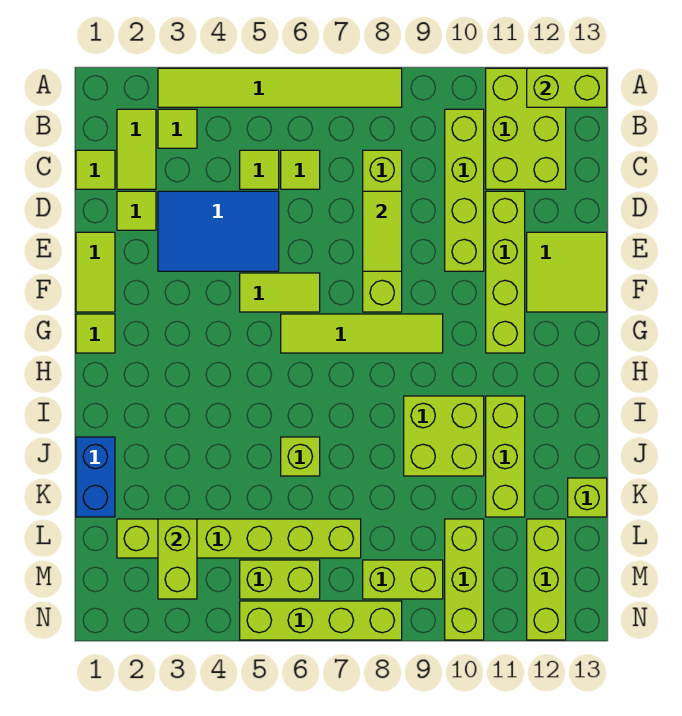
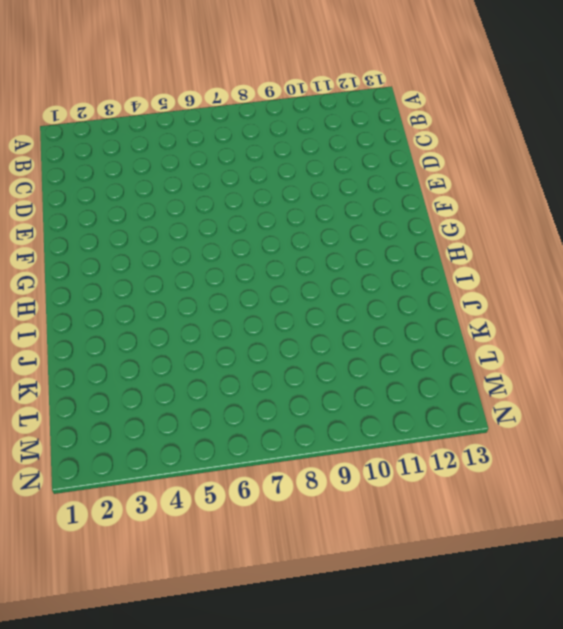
none -> lime tile A3:A8 level 1
none -> lime brick A11:C12 level 1
none -> lime tile B2:C2 level 1
none -> lime tile B3 level 1

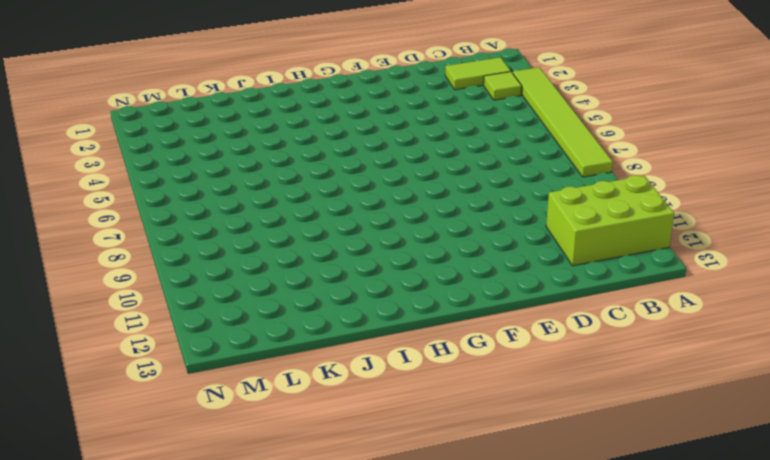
none -> lime brick B10:E10 level 1
none -> lime tile C1 level 1
none -> lime tile C5 level 1
none -> lime tile C6 level 1

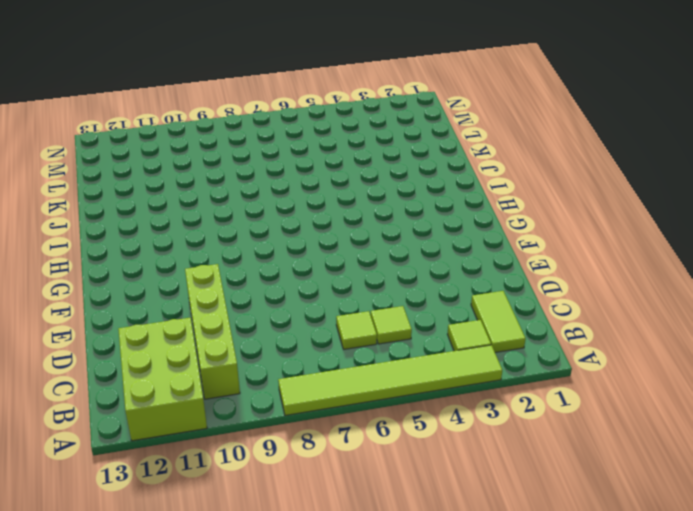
none -> lime tile C1 level 1
none -> lime brick C8:F8 level 1
none -> lime tile D2 level 1
none -> blue tile D3:E5 level 1

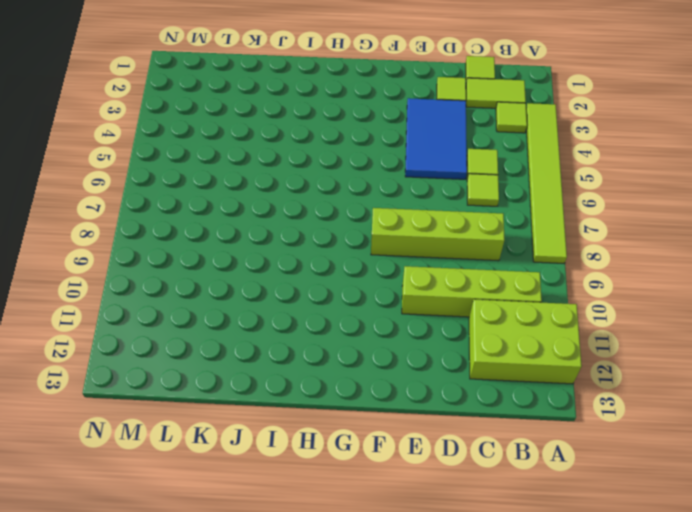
none -> lime brick D11:G11 level 1
none -> lime tile E1:F1 level 1
none -> lime tile E12:F13 level 1
none -> lime tile F5:F6 level 1

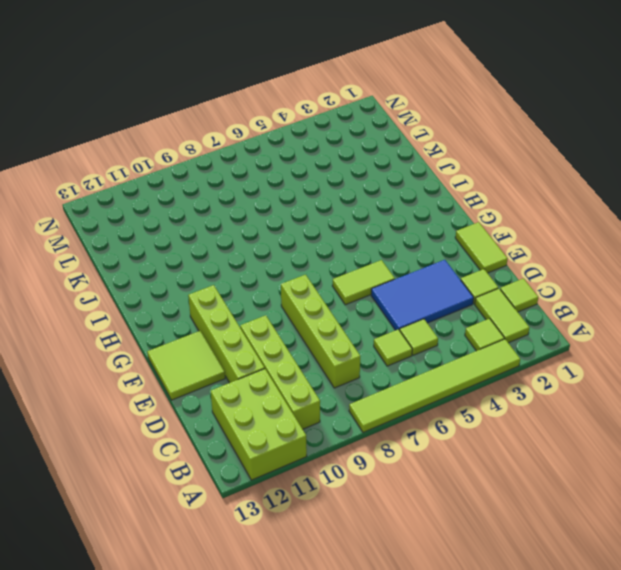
none -> lime tile G1 level 1
none -> lime tile G6:G9 level 1
none -> lime brick I9:J10 level 1
none -> lime brick I11:K11 level 1

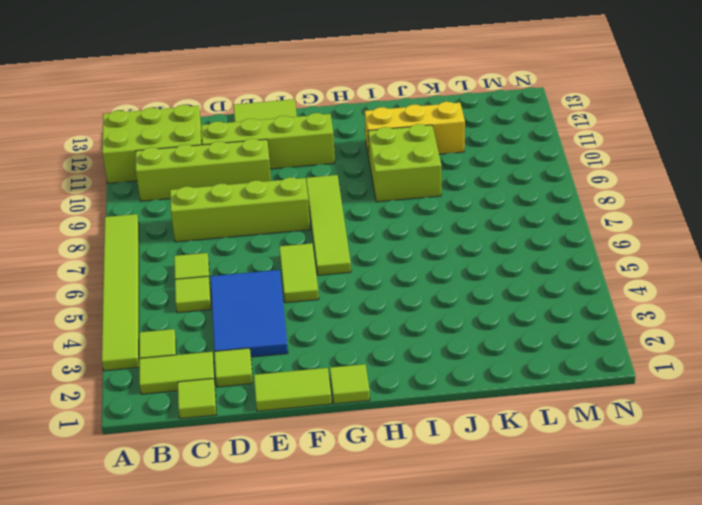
yellow brick I11:K11 level 1 -> lime brick I11:K11 level 1
none -> blue brick J1:K1 level 1
none -> lime brick J6 level 1
none -> lime brick K13 level 1
none -> lime brick L2:L7 level 1

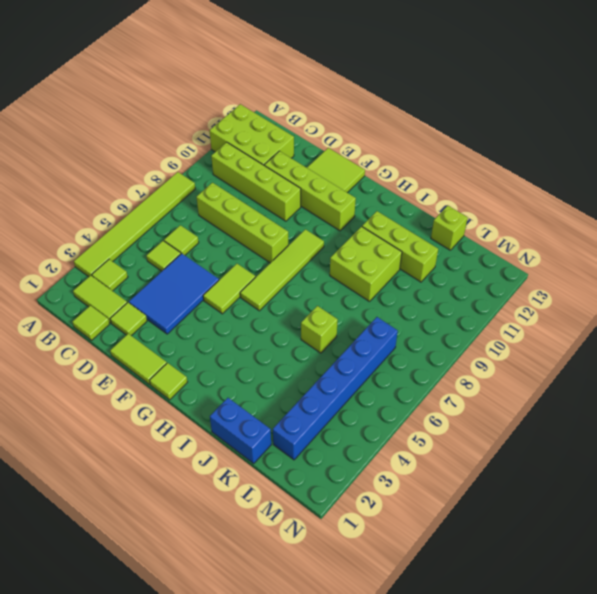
blue brick L2:L7 level 1 -> lime brick L2:L7 level 1
none -> lime brick L10:N10 level 1
none -> lime brick L12:N12 level 1
none -> lime brick M5:M6 level 1
none -> lime brick M8:M9 level 1

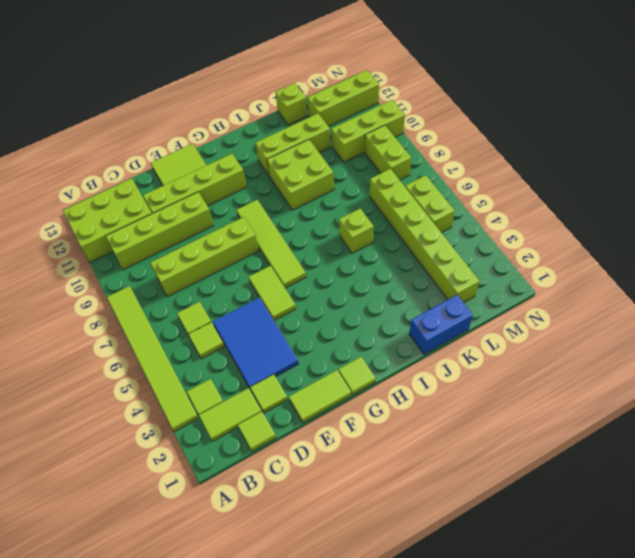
none -> lime brick N5:N8 level 1
none -> lime brick A12:A13 level 2
none -> lime tile D8:E8 level 2
none -> lime brick L3:M3 level 2

